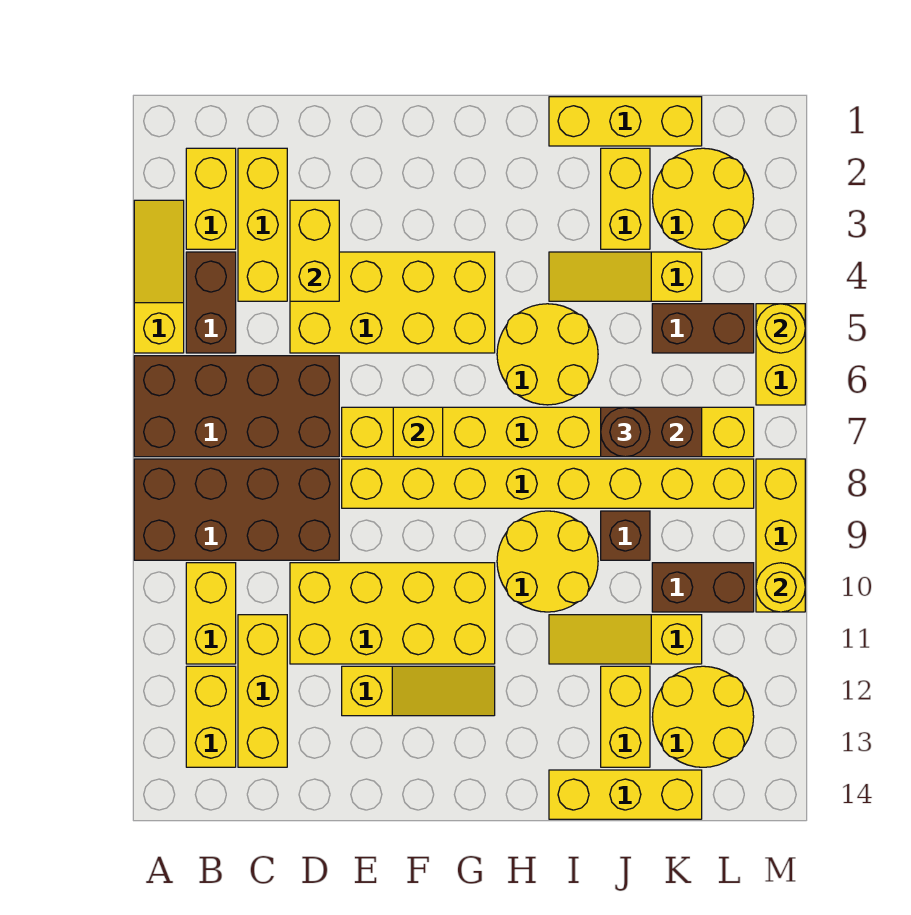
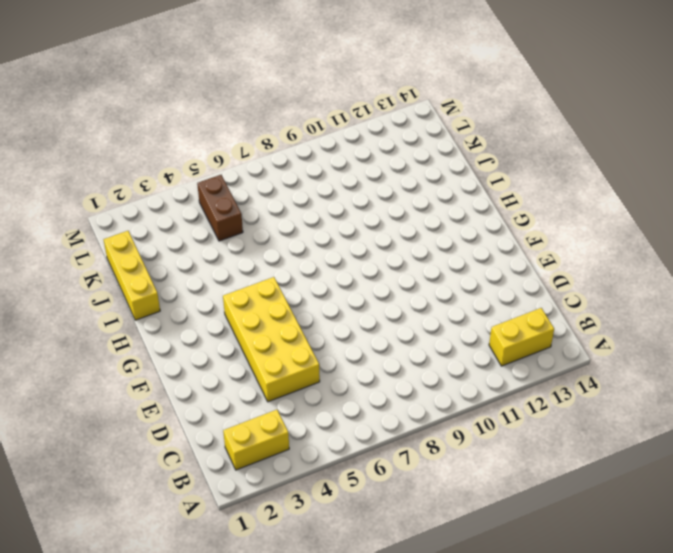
none -> yellow slope A3:A5 level 1 top 5
none -> brown brick A6:D7 level 1
none -> brown brick A8:D9 level 1
none -> brown brick B4:B5 level 1

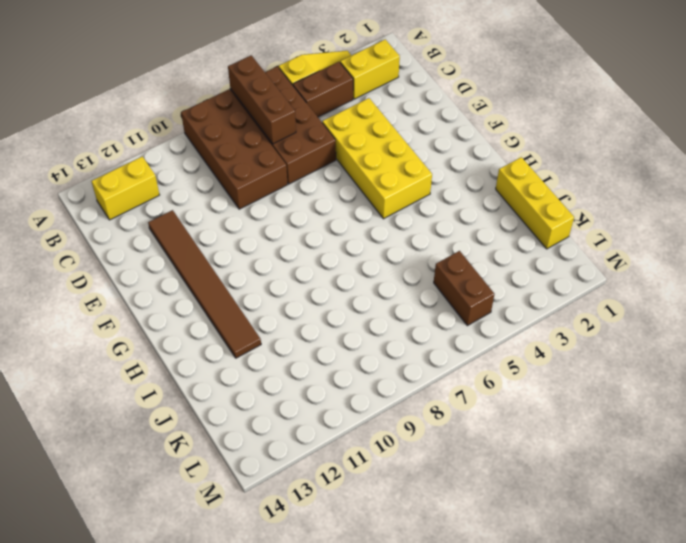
brown brick A7:C7 level 2 -> none
brown tile D12:I12 level 1 -> yellow slope E12:G12 level 1 top E
none -> yellow brick B10:B11 level 1
none -> yellow brick C2:C4 level 1
none -> yellow brick C11:C13 level 1
none -> yellow brick D10:G11 level 1

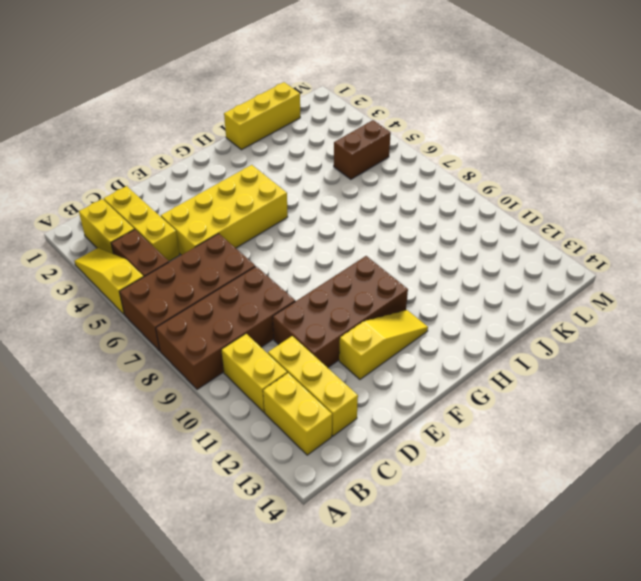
brown brick D10:G11 level 1 -> yellow brick D10:G11 level 1
none -> yellow brick E7:L7 level 1
none -> yellow brick E8:L8 level 1
none -> yellow round brick H5:I6 level 1
none -> yellow round brick H9:I10 level 1

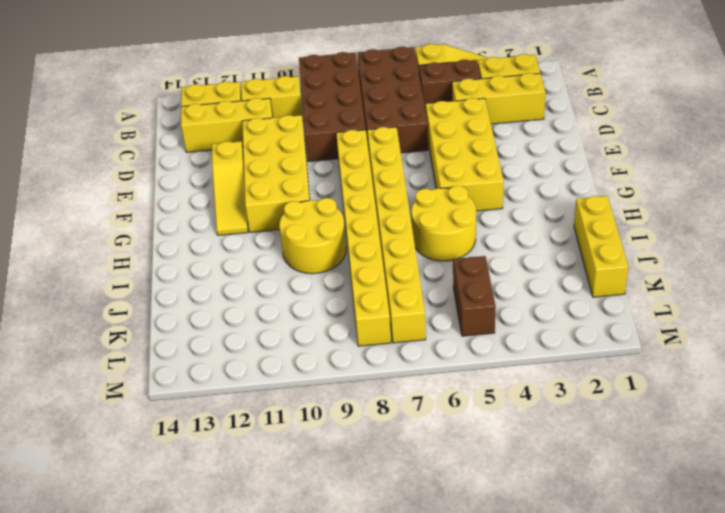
none -> yellow slope I4:K4 level 1 top K
none -> yellow slope I11:K11 level 1 top K
none -> yellow brick I14:K14 level 1
none -> yellow brick J2:J3 level 1

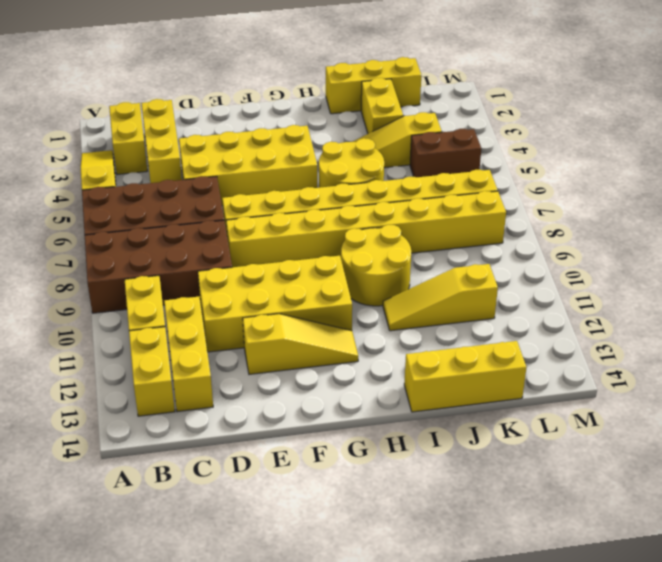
none -> brown brick B4:B5 level 1
none -> brown brick J9 level 1
none -> yellow brick J12:J13 level 1
none -> yellow round brick K2:L3 level 1

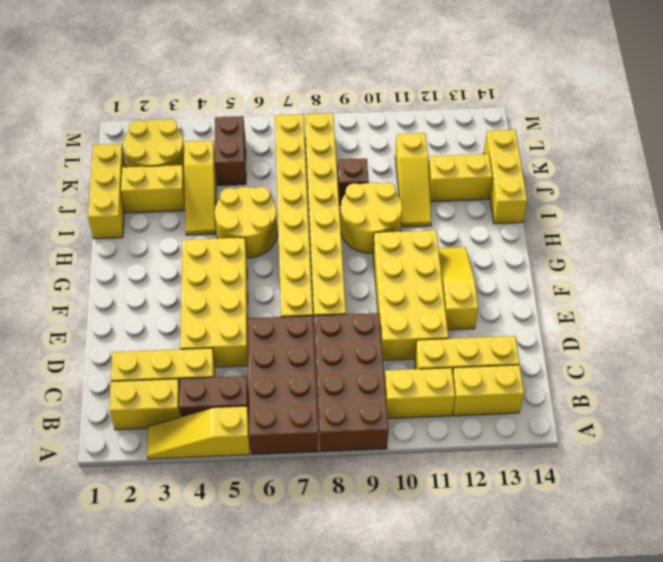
none -> brown brick K10:L10 level 1
none -> yellow round brick K12:L13 level 1
none -> yellow brick M5:M6 level 1
none -> yellow brick M8:M10 level 1

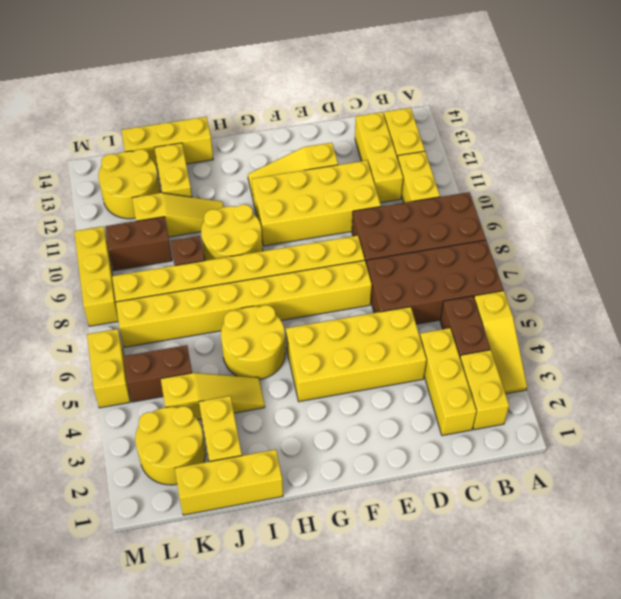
none -> yellow brick D3:D4 level 2
none -> yellow brick F7 level 2
none -> brown brick J7:K7 level 2
none -> yellow round brick M5 level 2

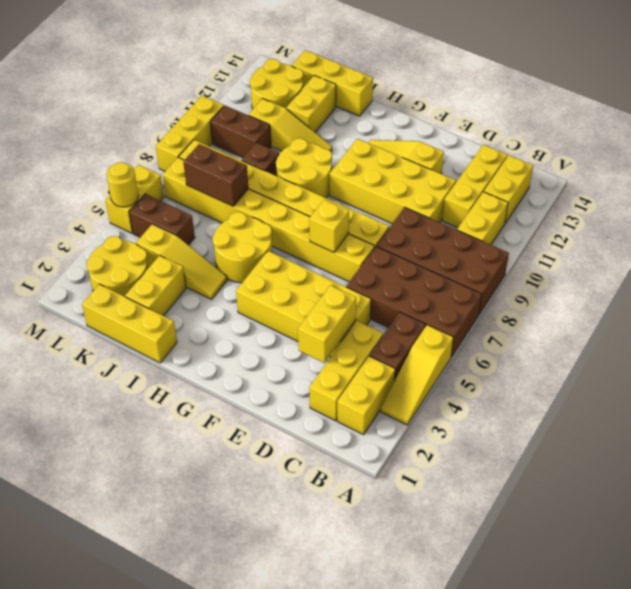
none -> yellow round brick M10 level 2
none -> brown round brick J7 level 3

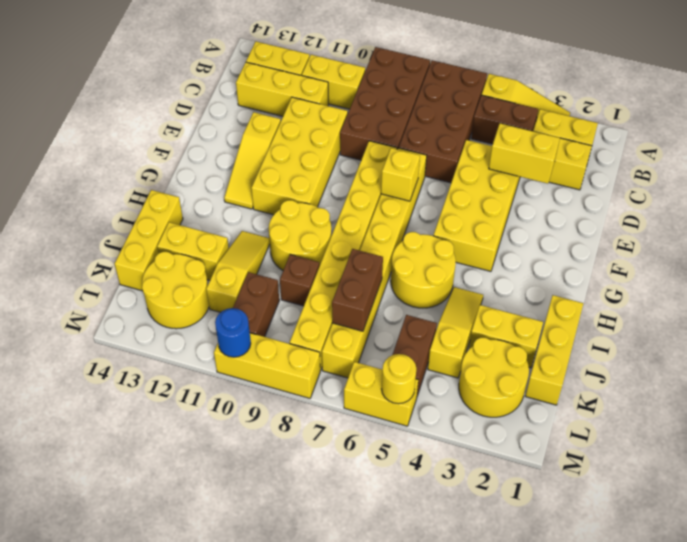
blue round brick M10 level 2 -> yellow round brick M10 level 2
none -> brown round brick J7 level 3

